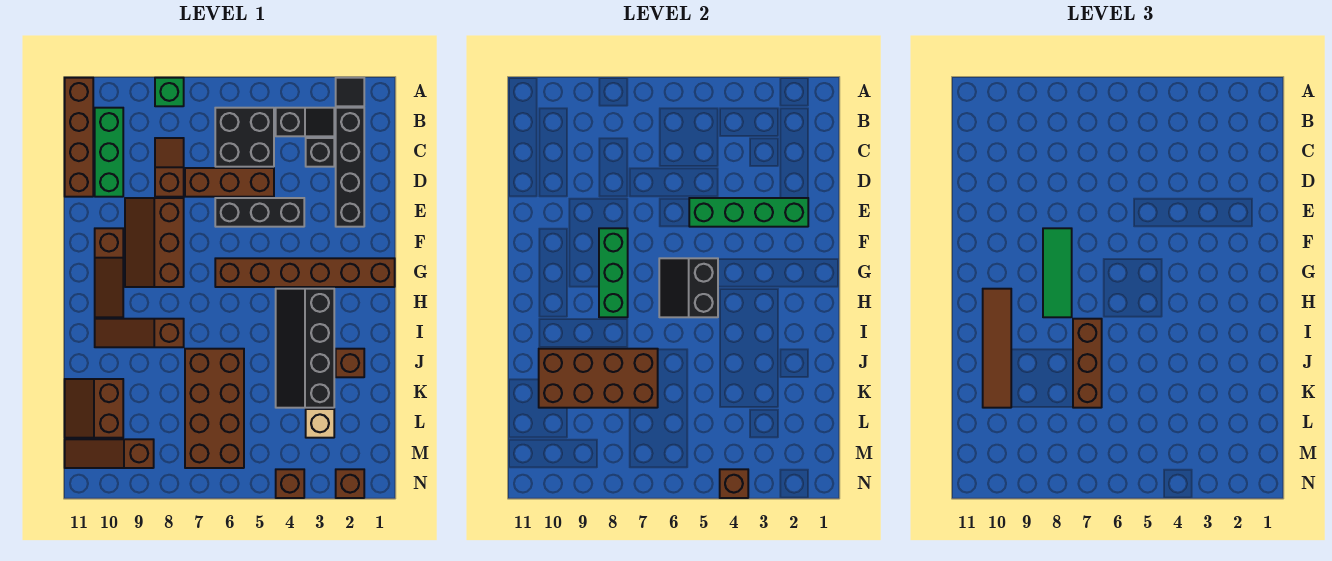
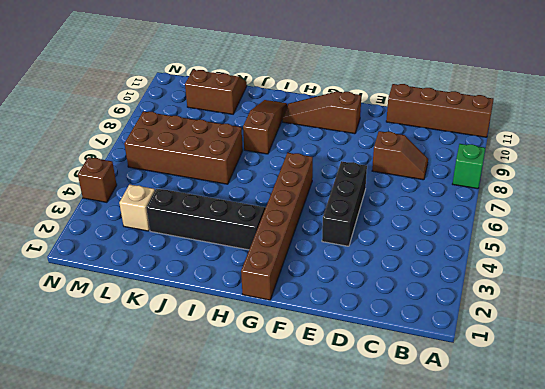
none -> black tile A2 level 1
none -> black brick B2:E2 level 1
none -> black slope B3:B4 level 1 top 4
none -> black brick B5:C6 level 1

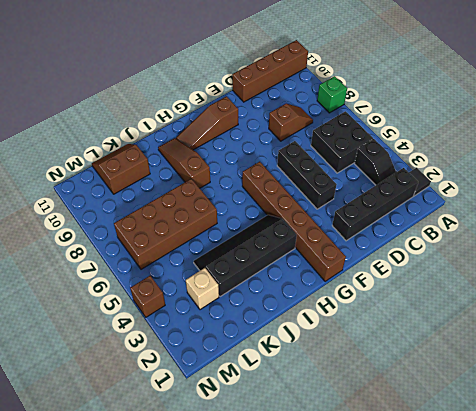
none -> green brick B10:D10 level 1
none -> black brick C3 level 1
none -> brown brick D5:D7 level 1
none -> brown slope E8:G9 level 1 top 8

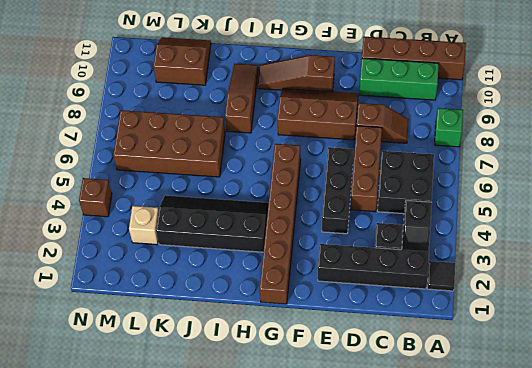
none -> brown brick J2 level 1
none -> brown slope M9:M11 level 1 top 9
none -> brown brick N2 level 1
none -> green brick E2:E5 level 2

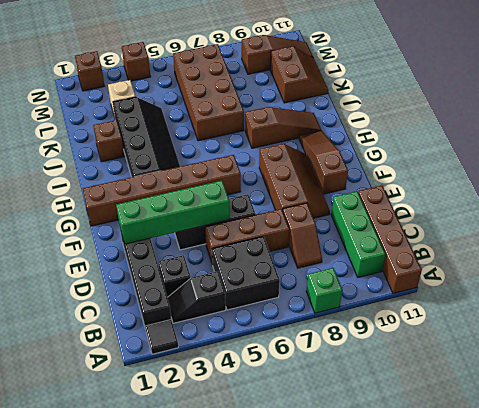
none -> green brick F8:H8 level 2
none -> black slope G5:H6 level 2 top 5
none -> brown brick J7:K10 level 2
none -> brown brick N4 level 2

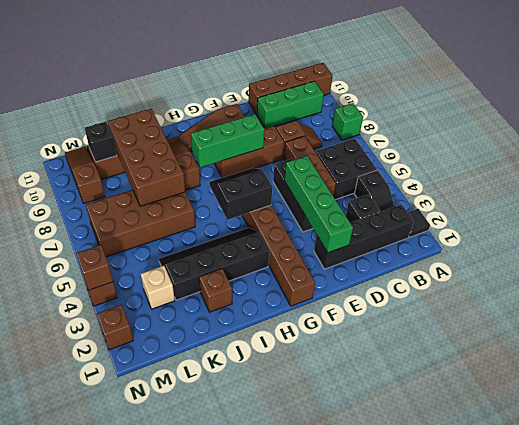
black brick L10 level 2 -> none
none -> green tile F8:H8 level 3
none -> brown tile H10:K10 level 3
none -> brown brick I7:K7 level 3

